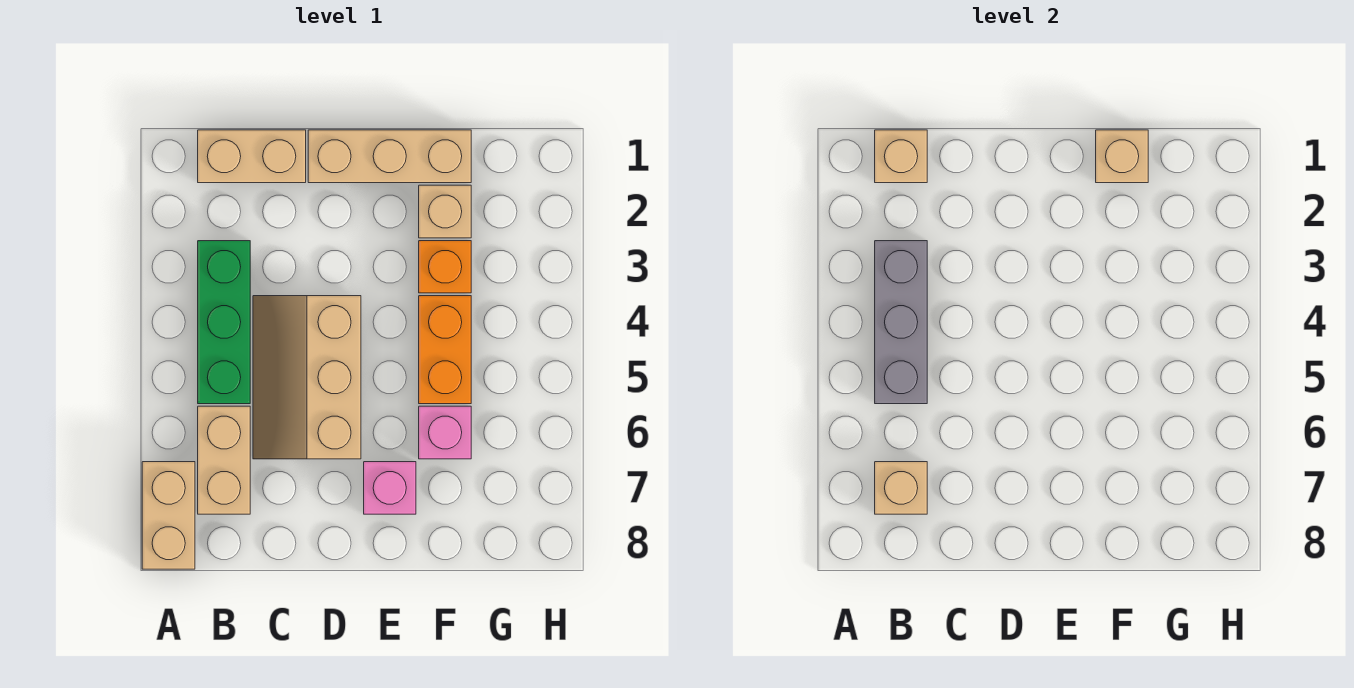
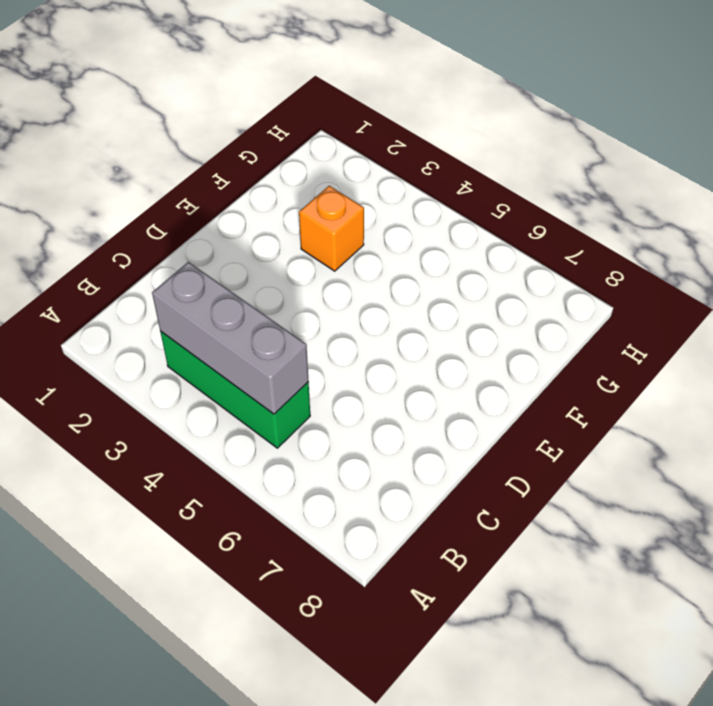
none -> tan brick A7:A8 level 1
none -> tan brick B1:C1 level 1
none -> tan brick B6:B7 level 1

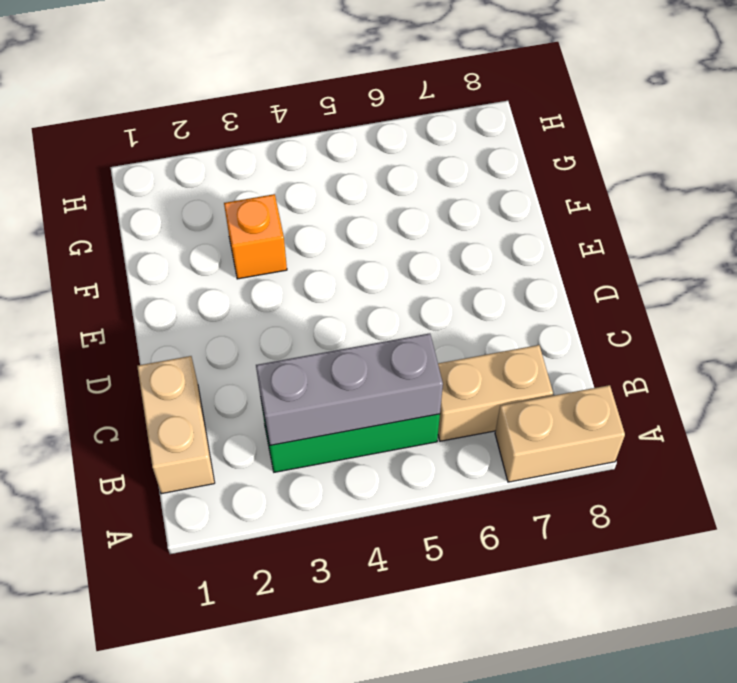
none -> tan slope C4:D6 level 1 top D
none -> tan brick D1:F1 level 1
none -> pink brick E7 level 1

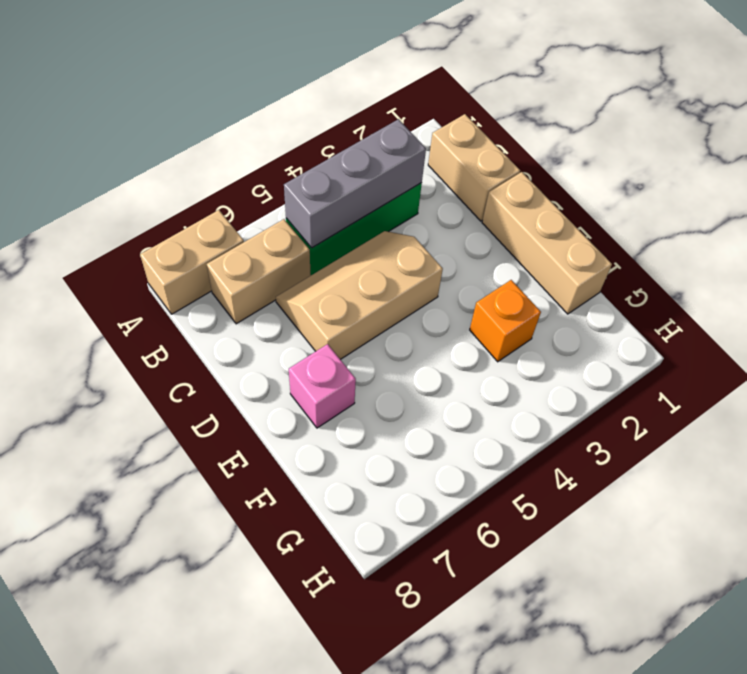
none -> tan brick F2 level 1
none -> orange brick F4:F5 level 1
none -> pink brick F6 level 1

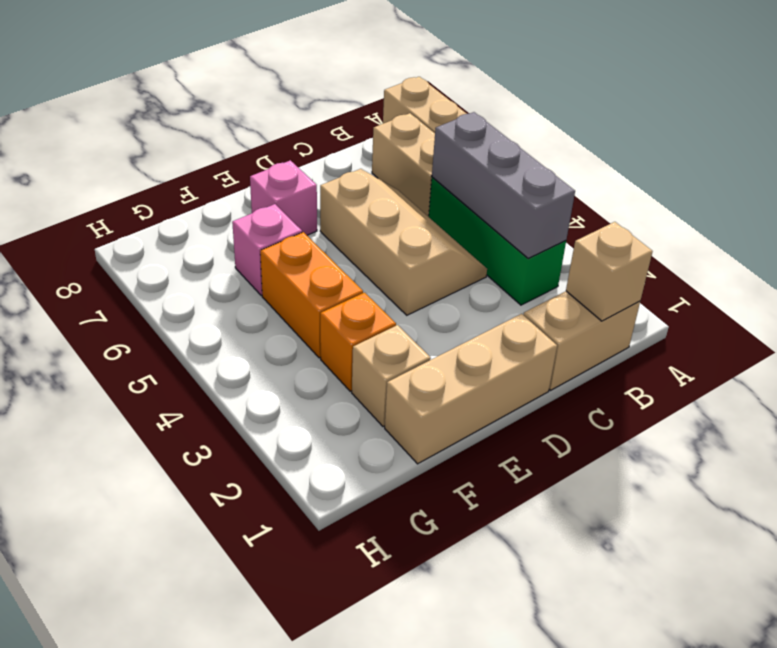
none -> tan brick B7 level 2
none -> tan brick F1 level 2

